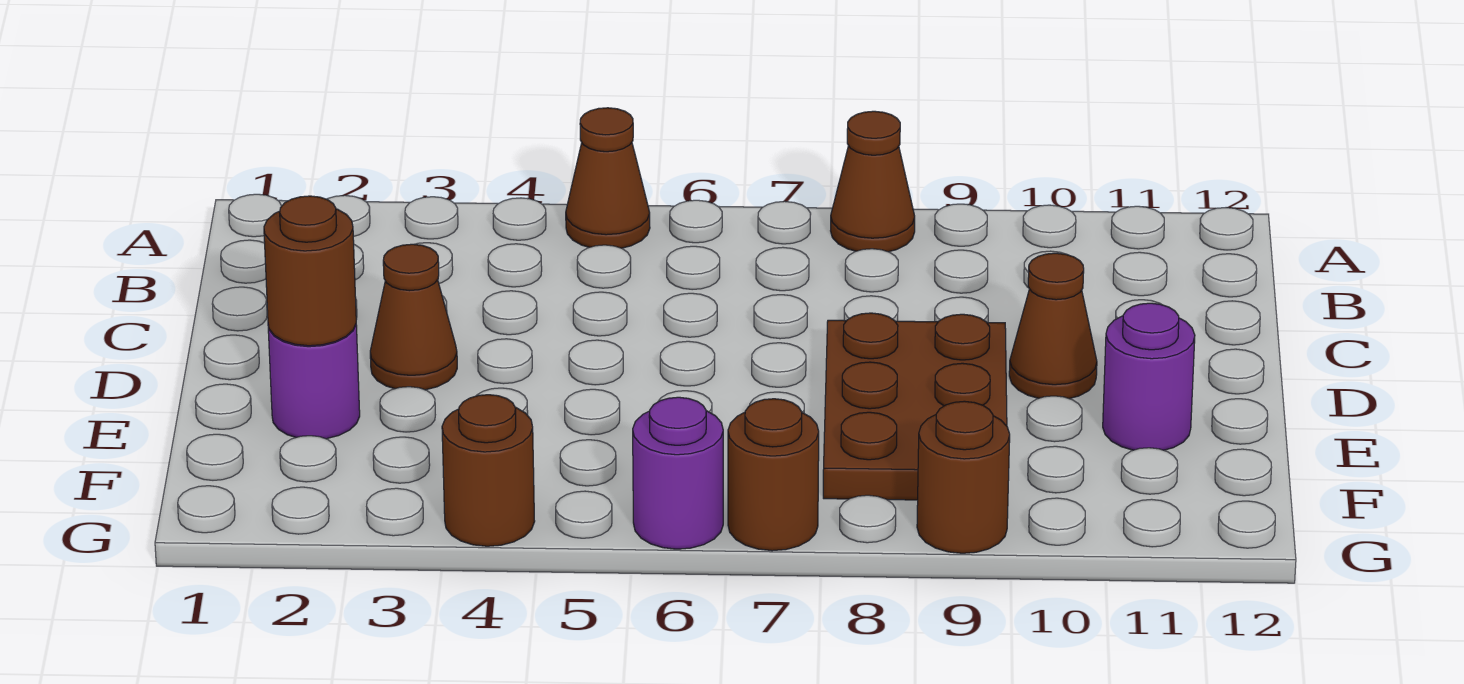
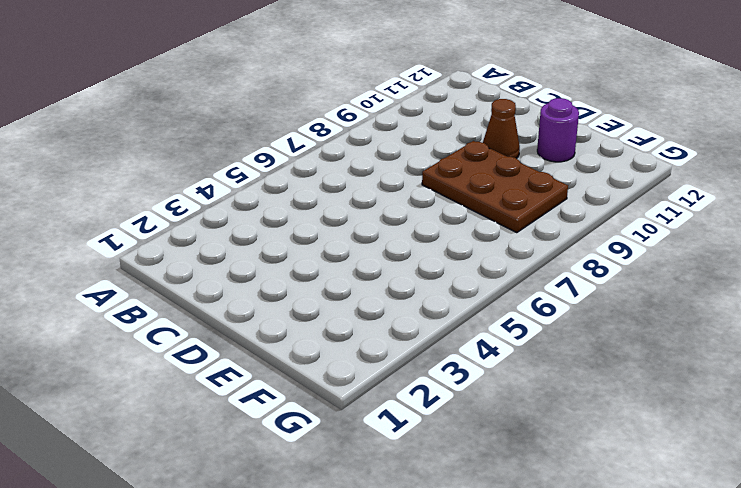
none -> brown cone A5 level 1
none -> brown cone A8 level 1
none -> brown cone D3 level 1

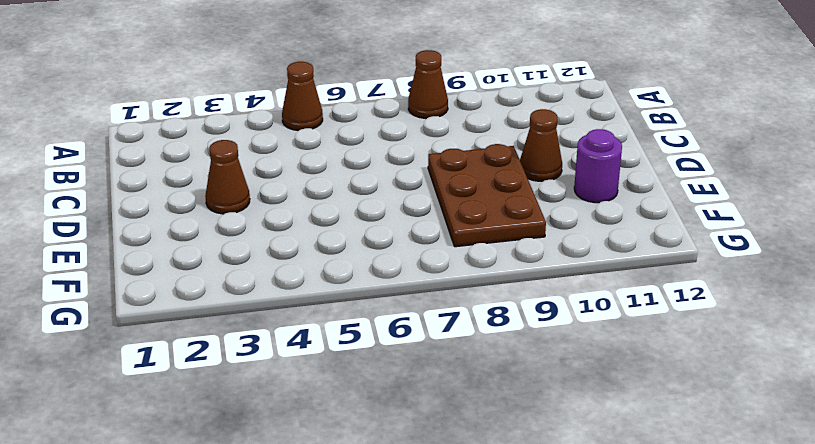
none -> purple round brick E2 level 1
none -> brown round brick G4 level 1
none -> purple round brick G6 level 1

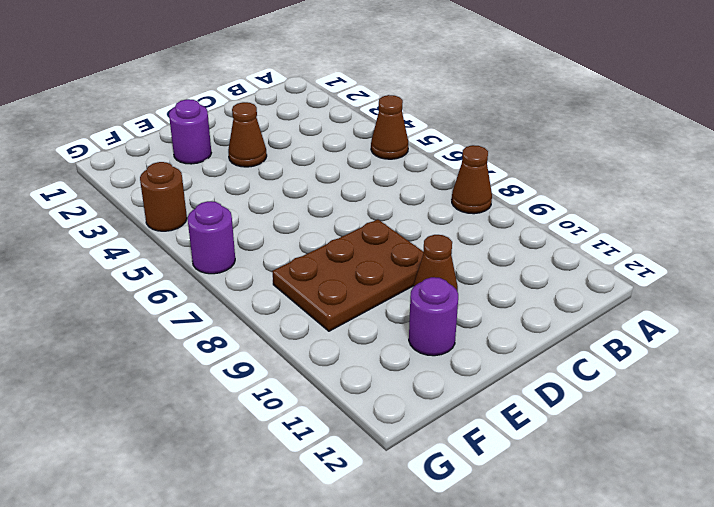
none -> brown round brick G7 level 1
none -> brown round brick G9 level 1
none -> brown round brick E2 level 2

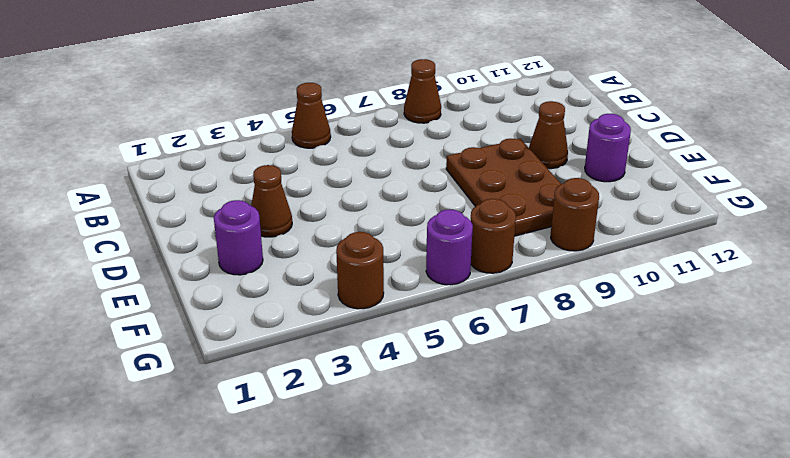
none -> brown round brick E2 level 2

